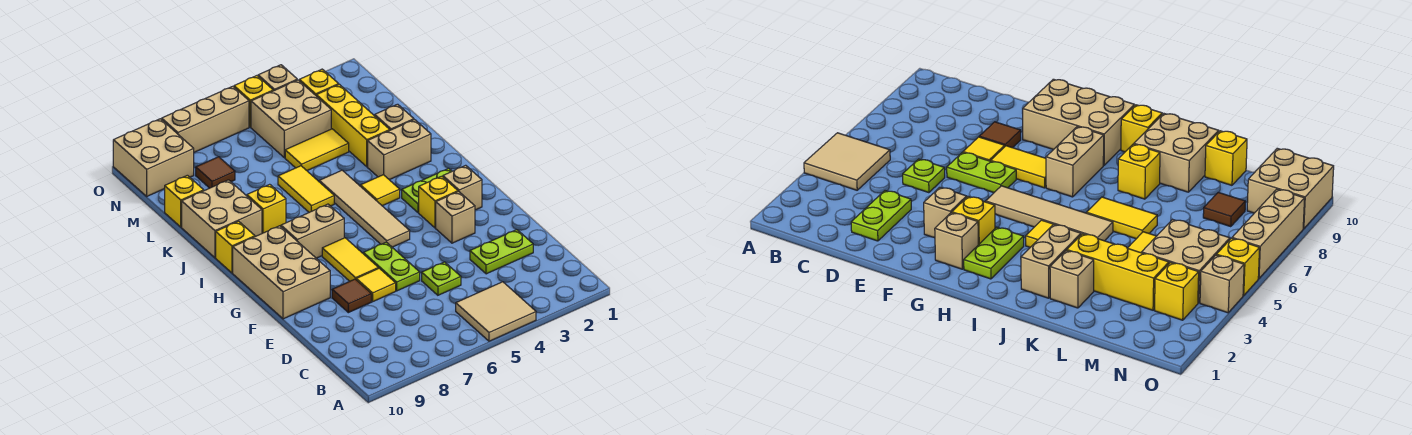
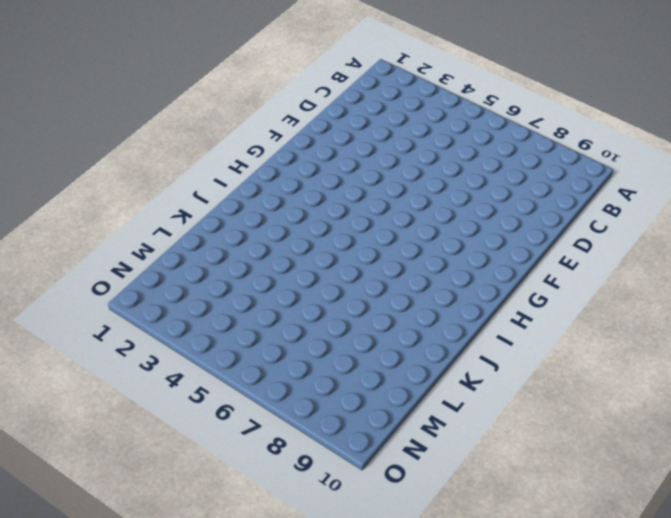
none -> tan tile A4:B5 level 1
none -> lime plate D2:D3 level 1
none -> lime plate D5 level 1
none -> lime plate E6:F6 level 1

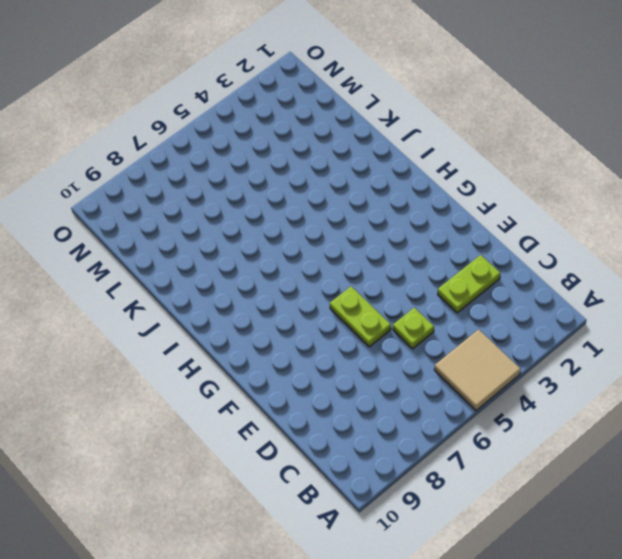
none -> yellow tile E7 level 1
none -> brown tile E8 level 1
none -> tan brick F3 level 1
none -> yellow tile F7:G7 level 1

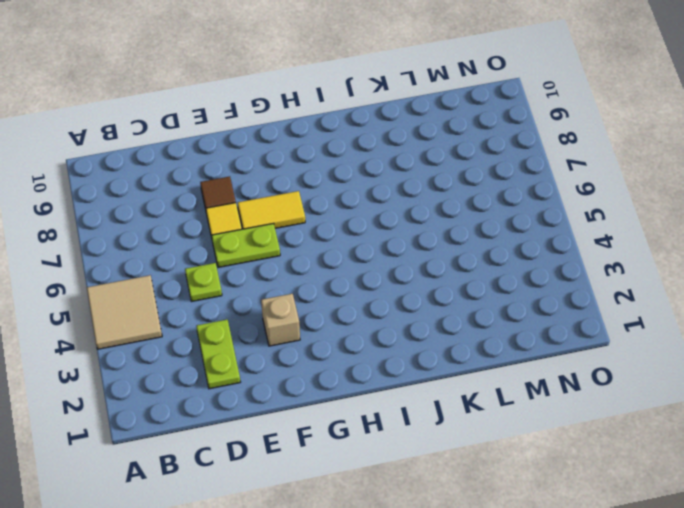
none -> tan brick F9:H10 level 1
none -> tan brick G2 level 1
none -> yellow brick G3 level 1
none -> tan tile G5:J5 level 1

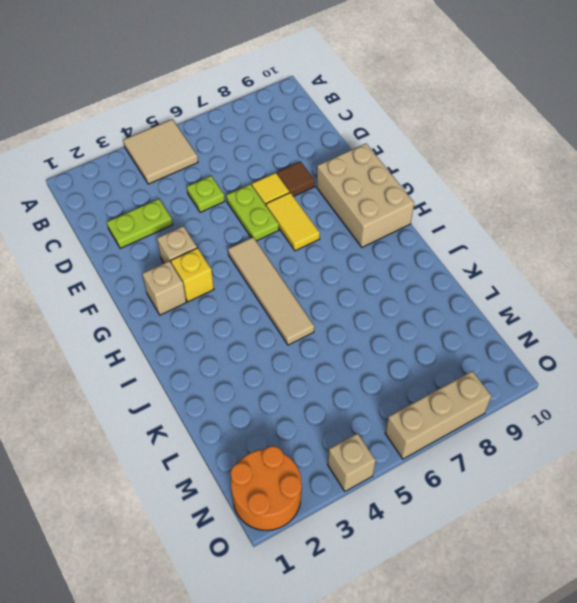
orange round brick N1:O2 level 1 -> none
none -> lime plate H2:H3 level 1
none -> tan brick H7:H8 level 1
none -> yellow tile I4 level 1
none -> yellow brick I10 level 1

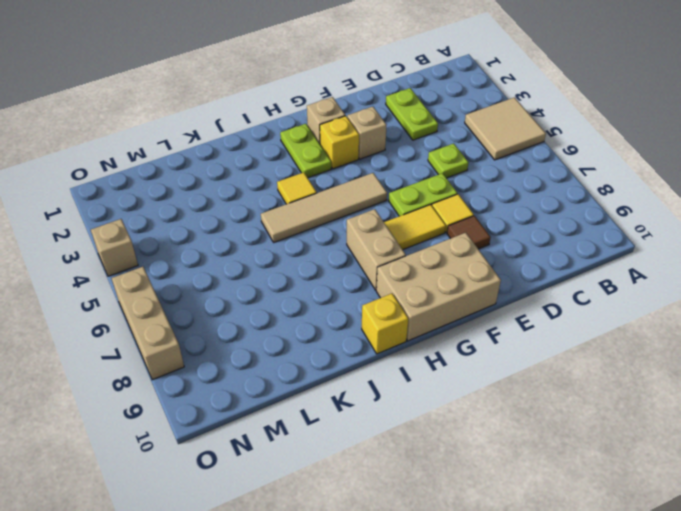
none -> tan brick J2:J3 level 1
none -> yellow tile J6:K6 level 1
none -> yellow brick J8 level 1
none -> tan brick J9:K10 level 1

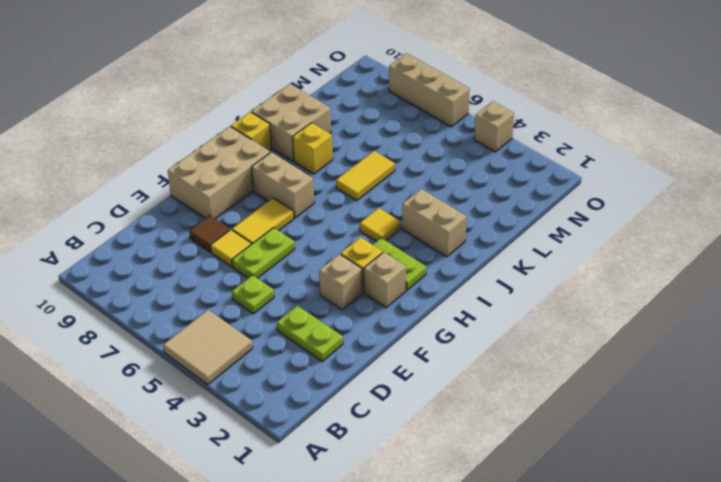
none -> tan tile G5:J5 level 1
none -> tan brick K2 level 1
none -> yellow brick K3:M3 level 1
none -> yellow tile L4:L5 level 1

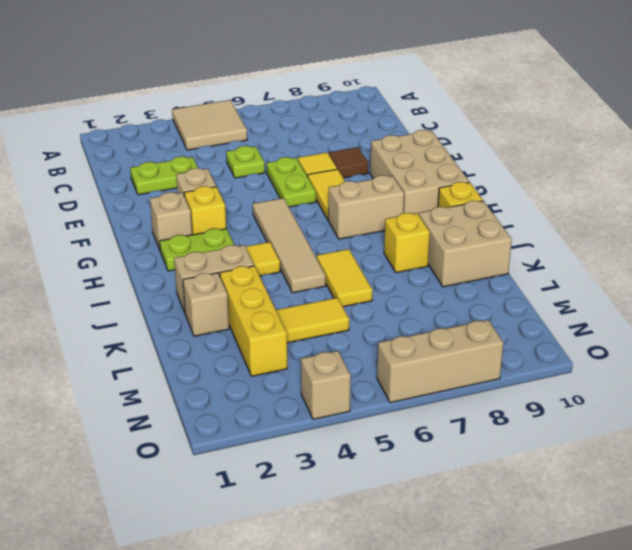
none -> yellow brick L10 level 1
none -> tan brick M4:N5 level 1
none -> brown tile M8 level 1
none -> yellow brick N3 level 1

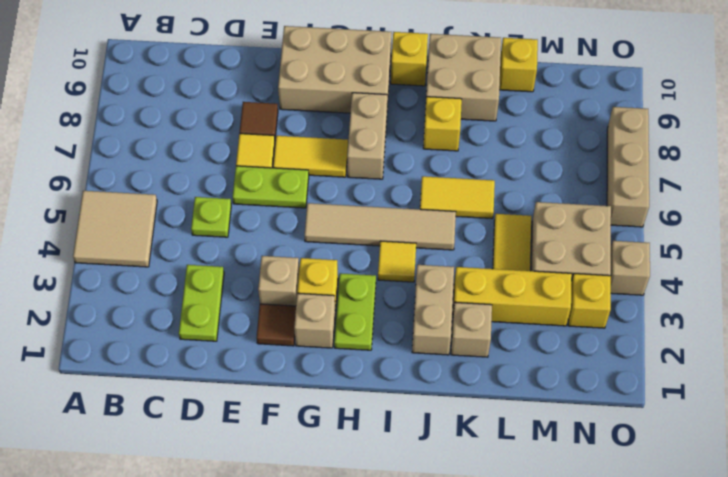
brown tile F2 level 1 -> brown tile M8 level 1
none -> tan brick N9:O10 level 1
none -> yellow brick O5 level 1

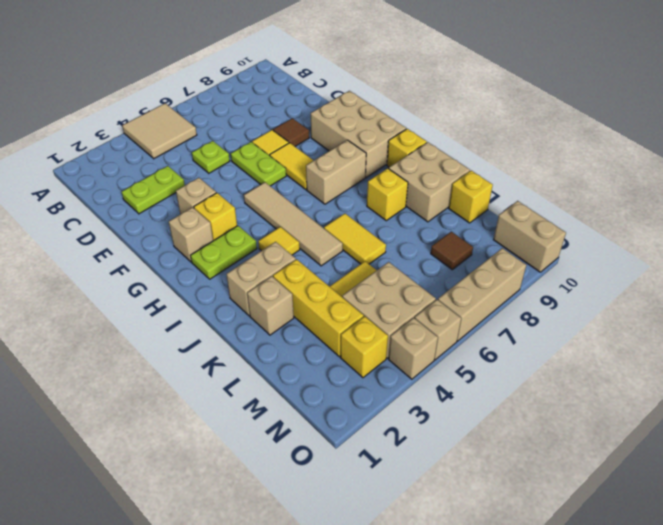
tan brick N10:O10 level 1 -> tan brick N9:O10 level 1
tan brick O5 level 1 -> yellow brick O5 level 1

